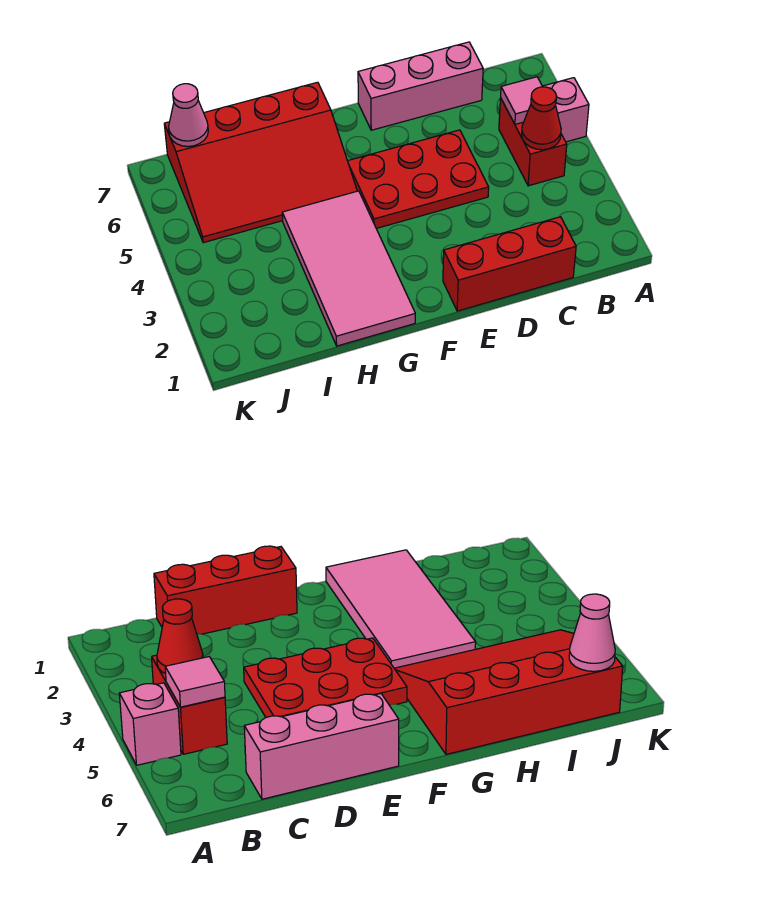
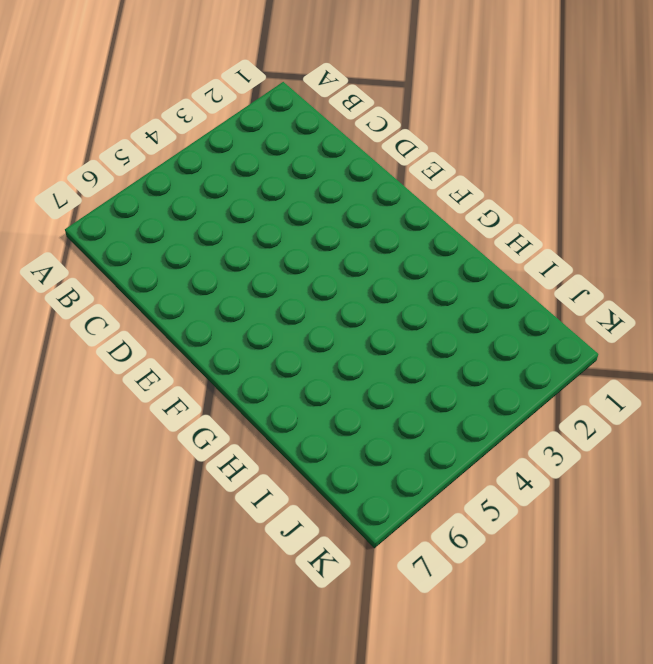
none -> pink brick A5 level 1
none -> red brick B4:B5 level 1

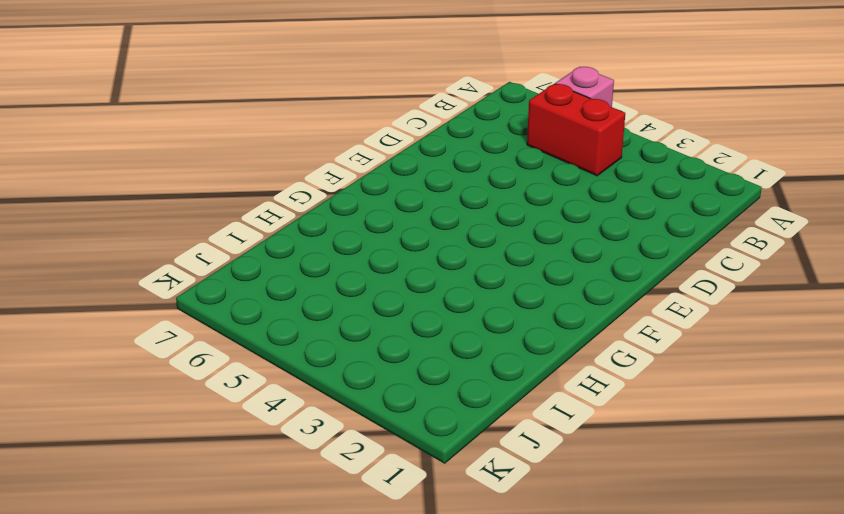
none -> red brick C1:E1 level 1
none -> pink brick C7:E7 level 1

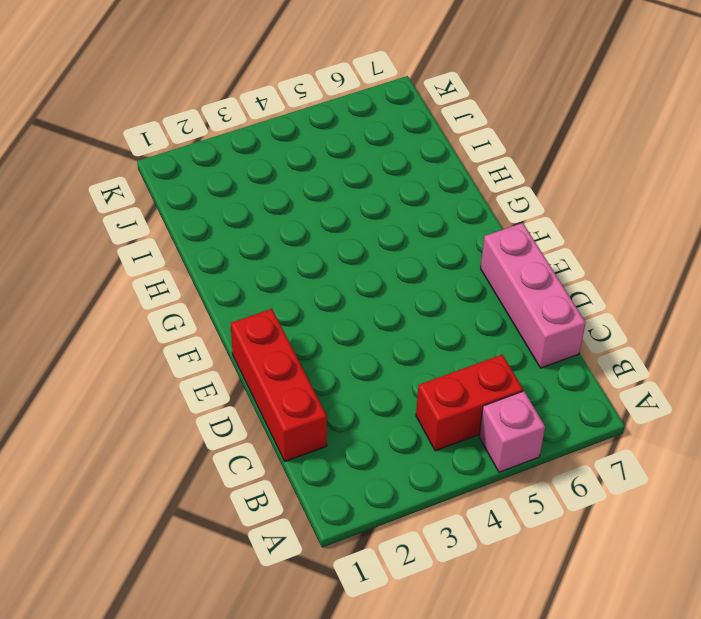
none -> red plate D4:F5 level 1
none -> pink tile G1:H4 level 1

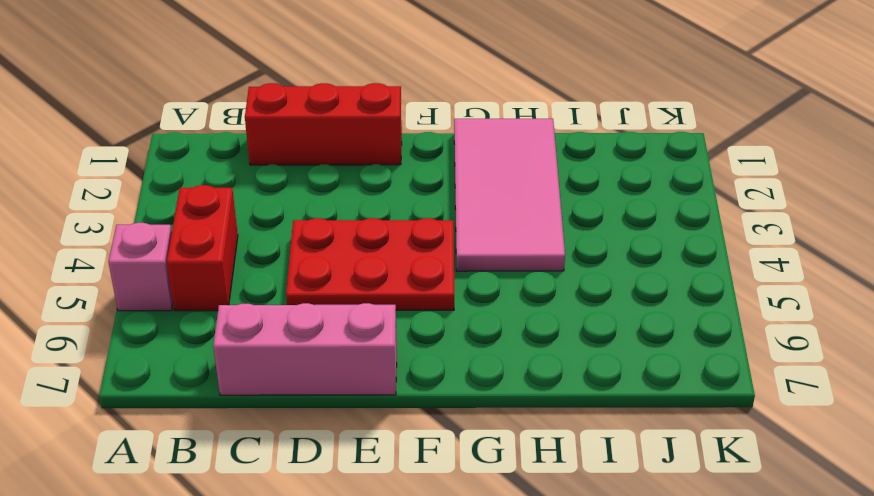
none -> red slope G5:J7 level 1 top 7
none -> red cone B4 level 2

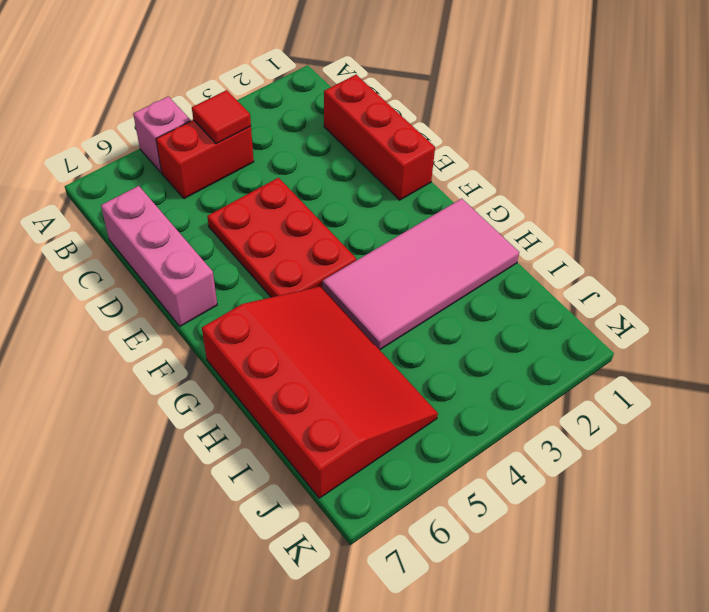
red tile B4 level 2 -> red cone B4 level 2
none -> pink tile B5 level 2
none -> pink cone J7 level 2

